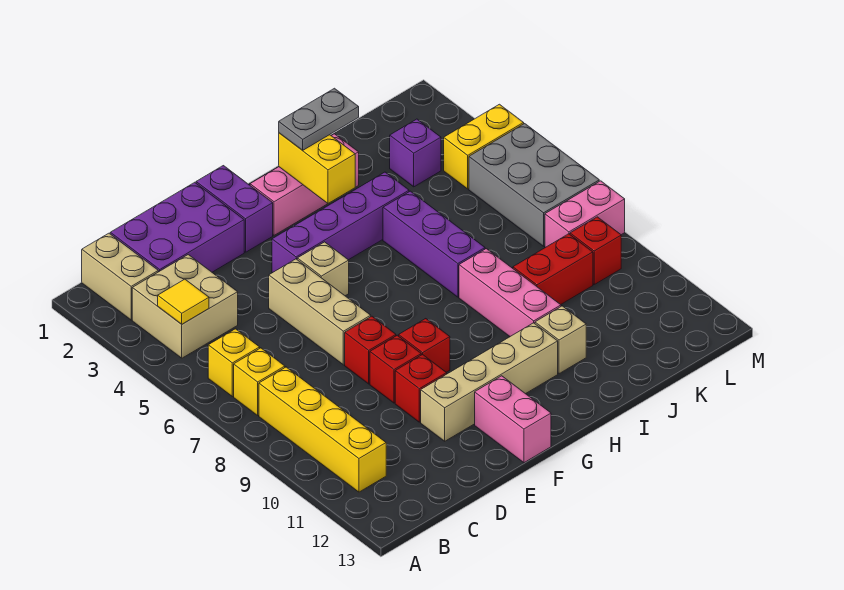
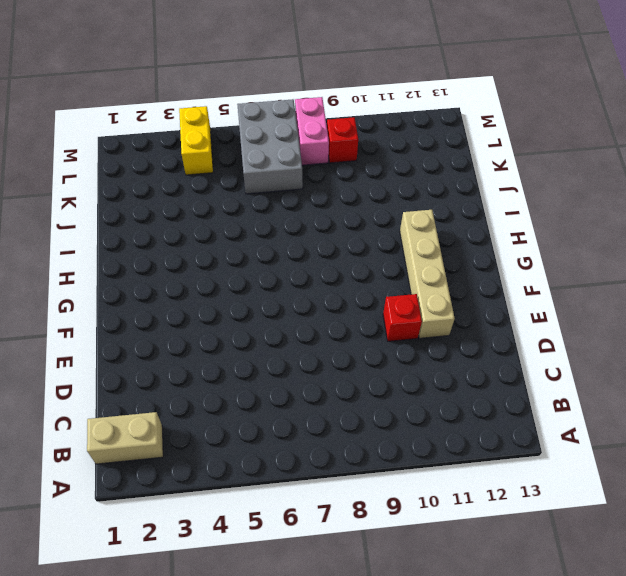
grey brick K6:M7 level 1 -> grey brick L5:M7 level 1
none -> tan brick B3:C4 level 1
none -> yellow brick B6 level 1
none -> yellow brick B7 level 1

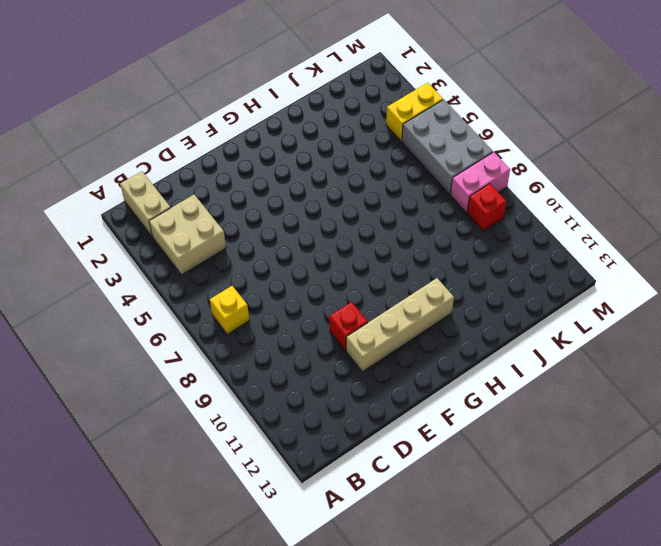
none -> yellow brick B6 level 1
none -> yellow brick B8:B11 level 1
none -> purple brick C1:E2 level 1

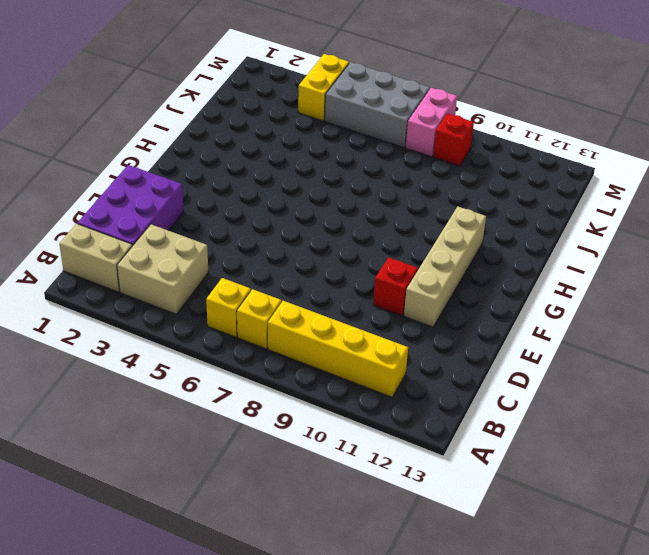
none -> tan brick E5:E7 level 1
none -> red brick E8 level 1
none -> red brick E9 level 1

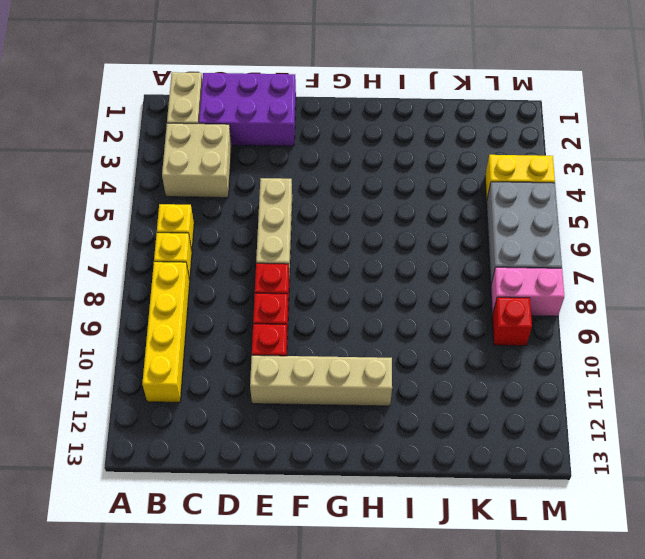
none -> purple brick F1:F2 level 1
none -> purple brick F4:I4 level 1
none -> tan brick F5 level 1

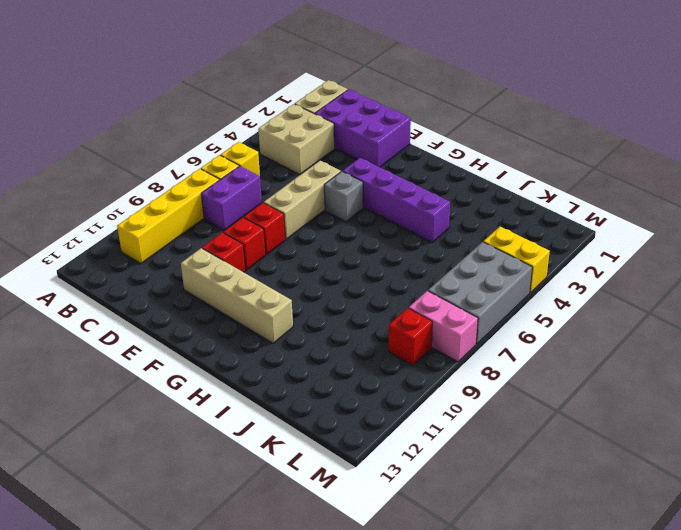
purple brick C7:C8 level 1 -> purple brick F1:F2 level 1
grey brick F5 level 1 -> tan brick F5 level 1
none -> red brick F9 level 1
none -> pink brick F12:F13 level 1
none -> pink brick G2:I2 level 1

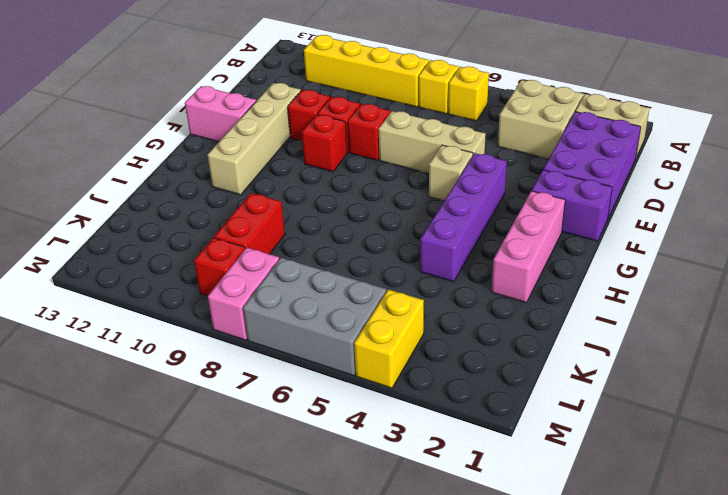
none -> purple brick I5:I7 level 1
none -> pink brick I8:I10 level 1
none -> tan brick I11 level 1

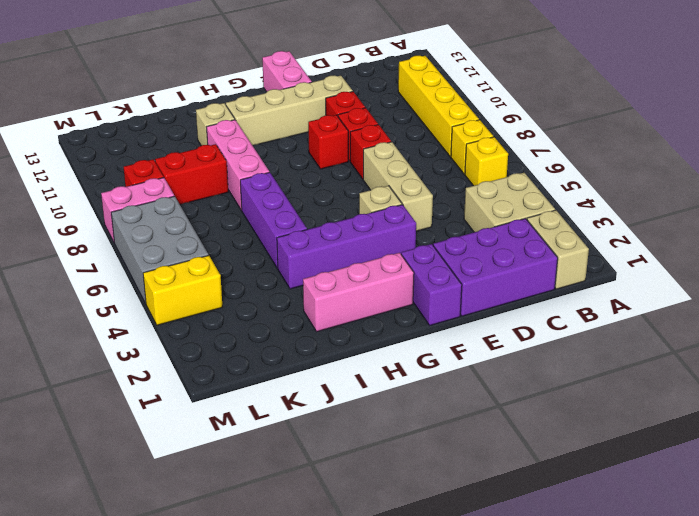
none -> purple brick K3 level 1
none -> yellow tile B4 level 2
none -> yellow brick H2:H3 level 2

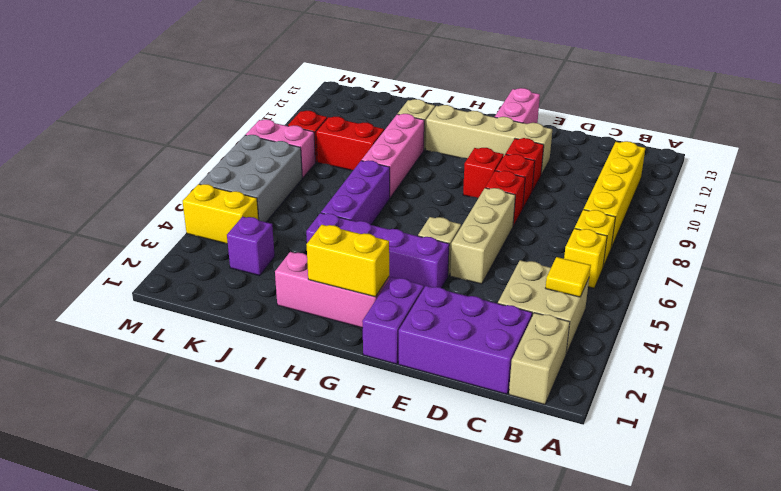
yellow brick G2:H2 level 2 -> yellow brick H2:H3 level 2
none -> grey plate H2:I2 level 3

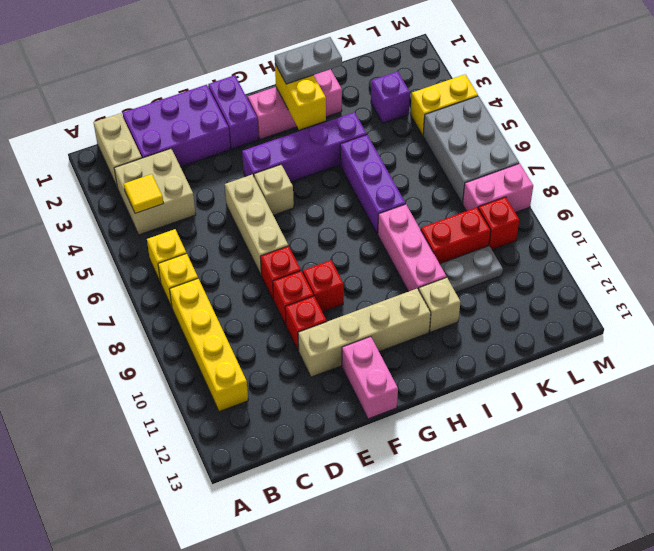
grey plate J10:K10 level 1 -> none

